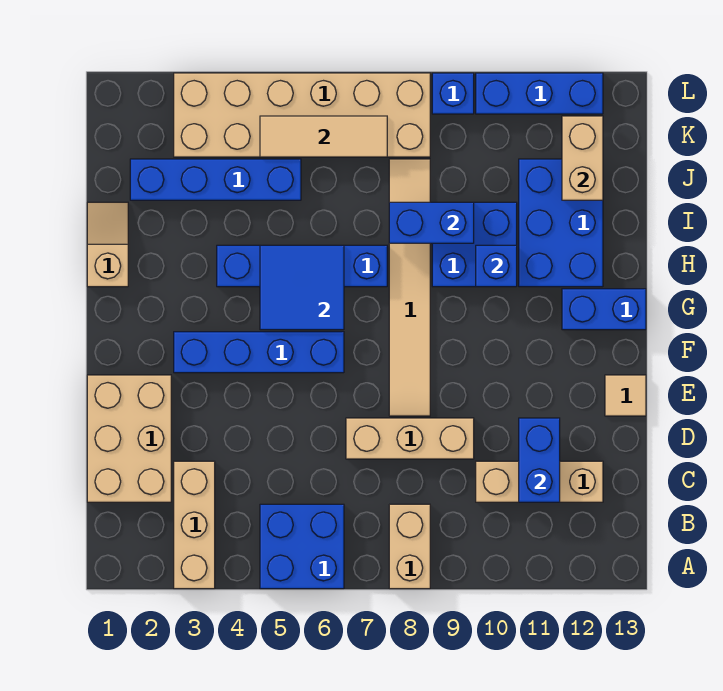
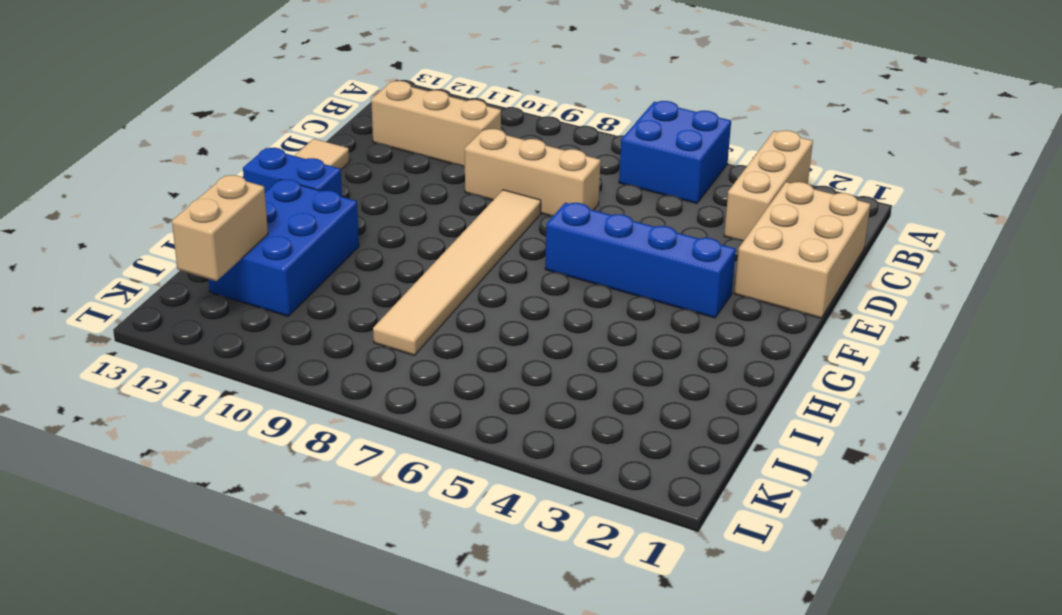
none -> tan brick A8:B8 level 1
none -> tan slope H1:I1 level 1 top H
none -> blue brick H4:H7 level 1

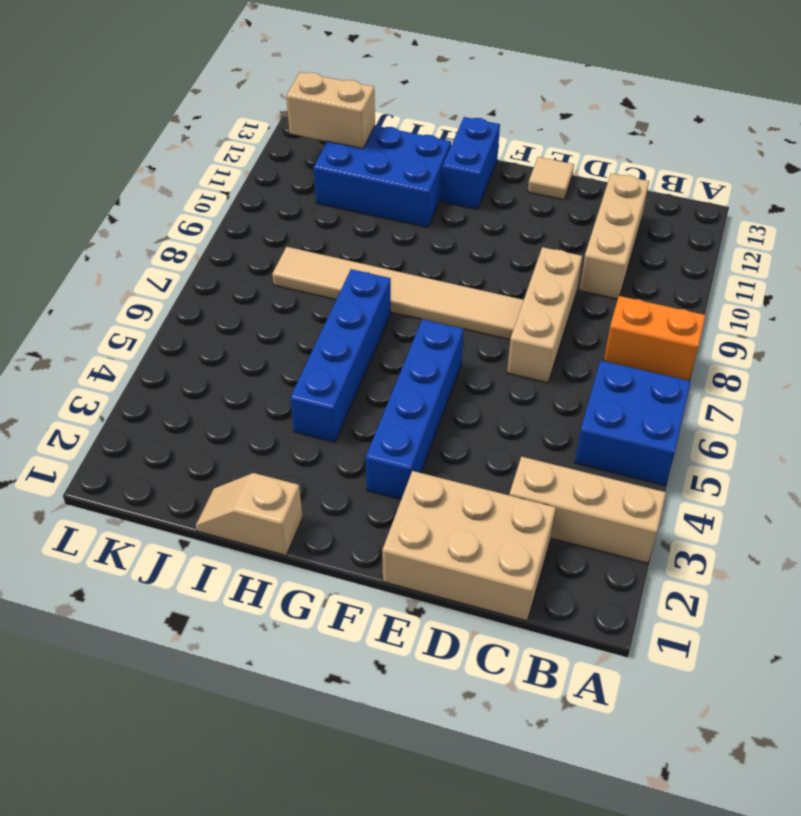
orange brick A8:B8 level 1 -> tan brick A8:B8 level 1
none -> blue brick H9:I10 level 1
none -> blue brick J2:J5 level 1
none -> tan brick K3:L8 level 1

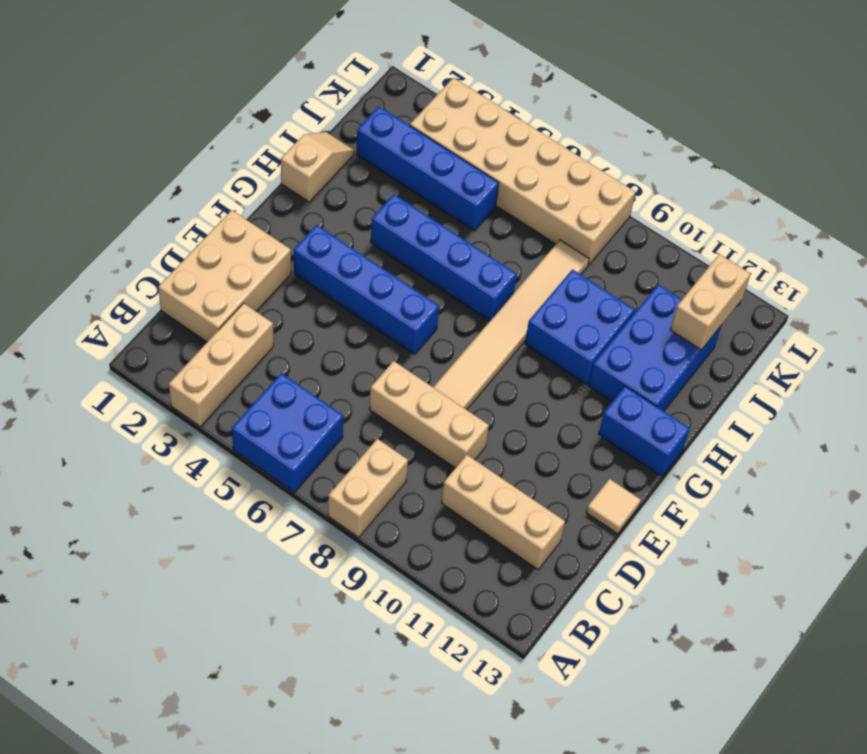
none -> blue brick L9 level 1
none -> blue brick L10:L12 level 1
none -> blue brick C11:D11 level 2

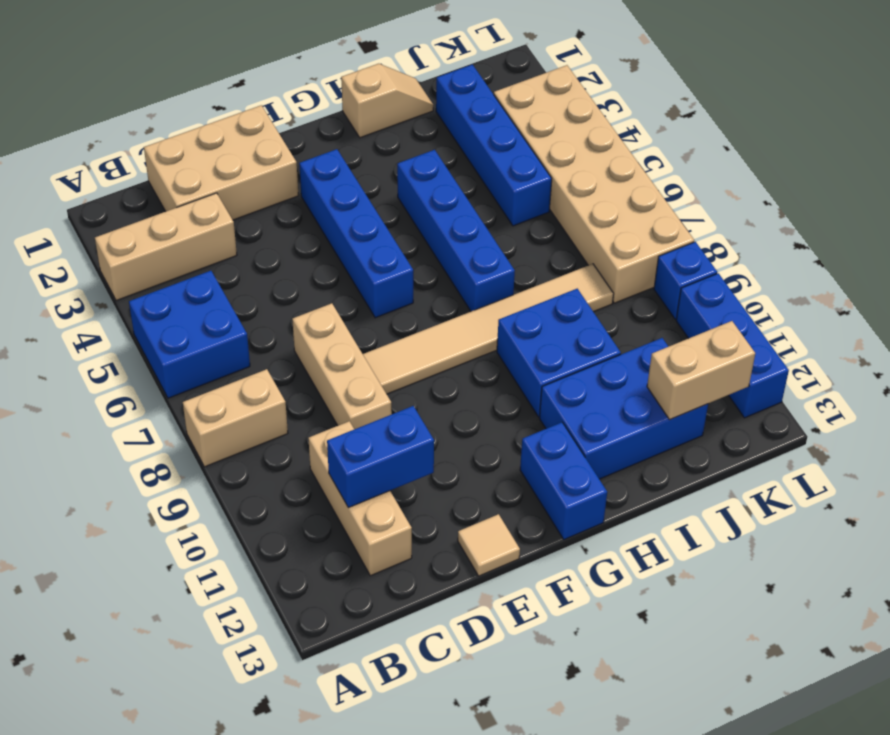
none -> blue tile G5:H6 level 2
none -> blue brick H10 level 2
none -> blue brick I8:I9 level 2

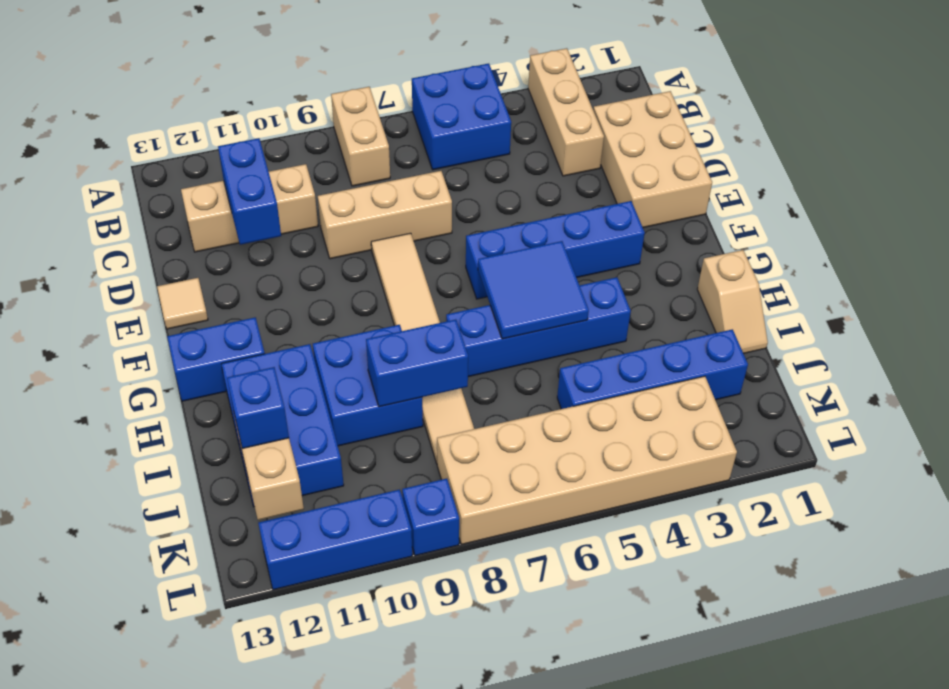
blue brick J12 level 3 -> blue brick H10 level 2
none -> tan tile K5:K7 level 2

